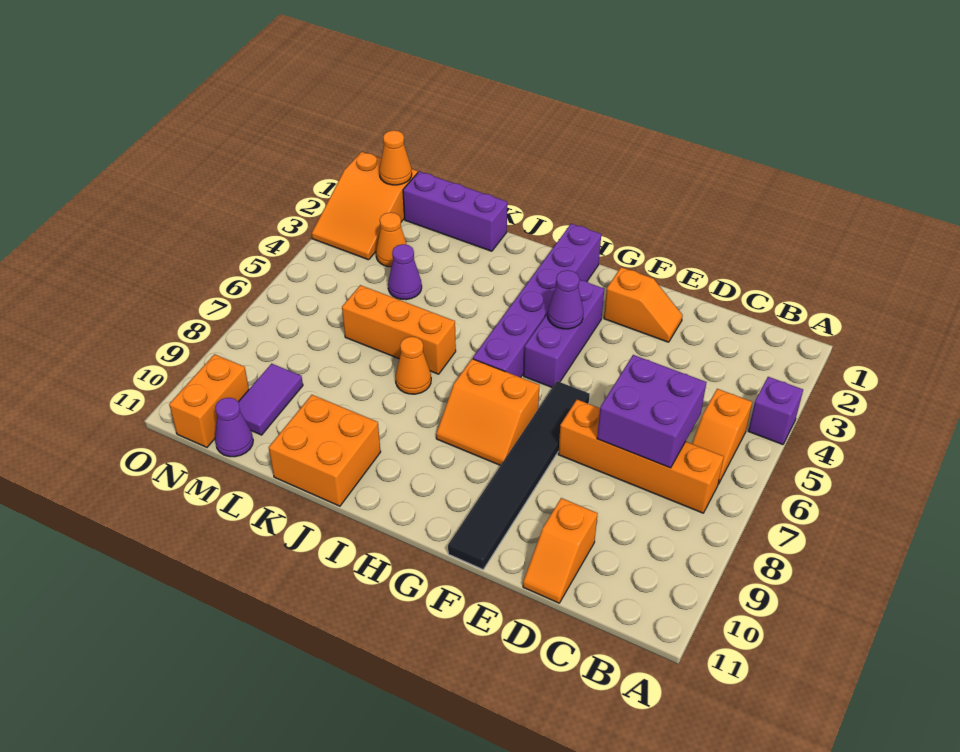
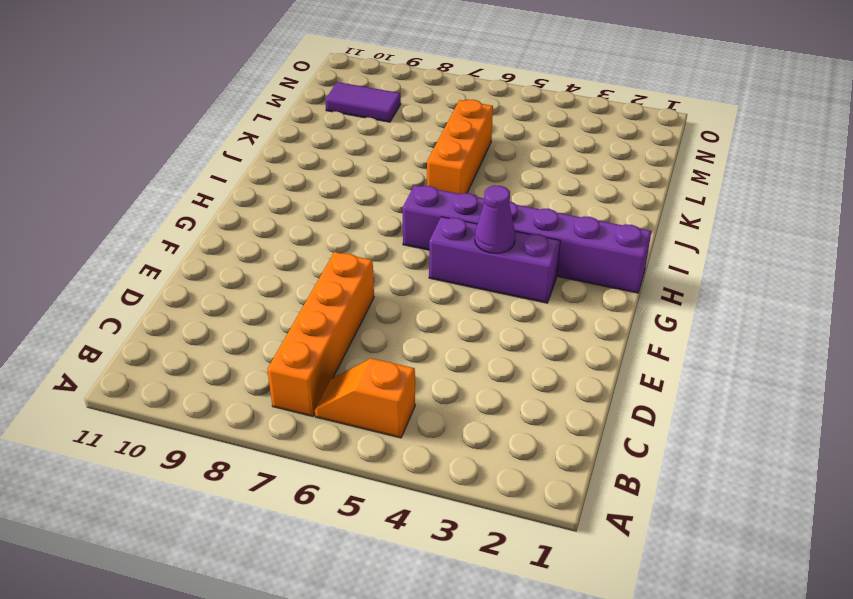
none -> purple brick A4 level 1
none -> orange slope D10:D11 level 1 top 10
none -> orange slope E2:F2 level 1 top F

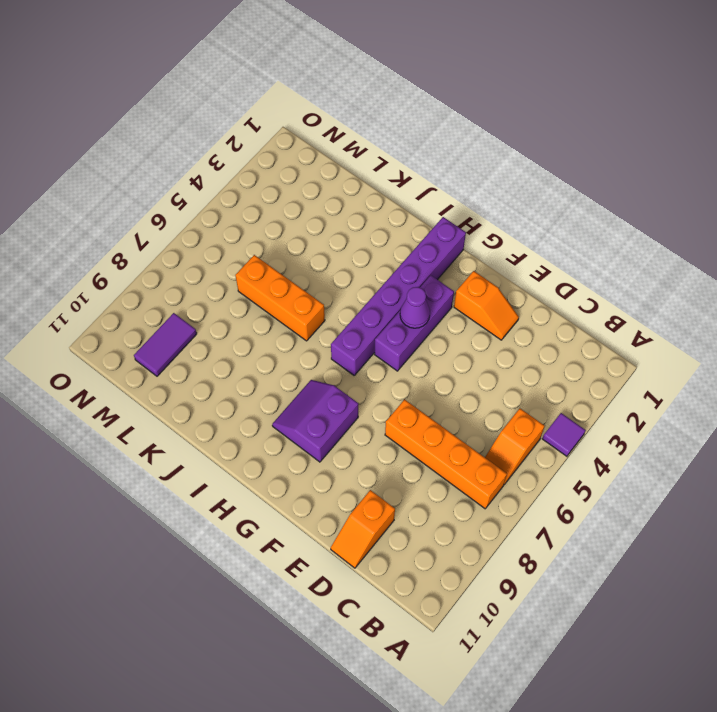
purple tile A4 level 1 -> purple brick A4 level 1
purple slope G8:H9 level 1 top G -> orange slope G7:H8 level 1 top 7
none -> black tile F6:F11 level 1
none -> orange cone J7 level 1
none -> orange brick J10:K11 level 1

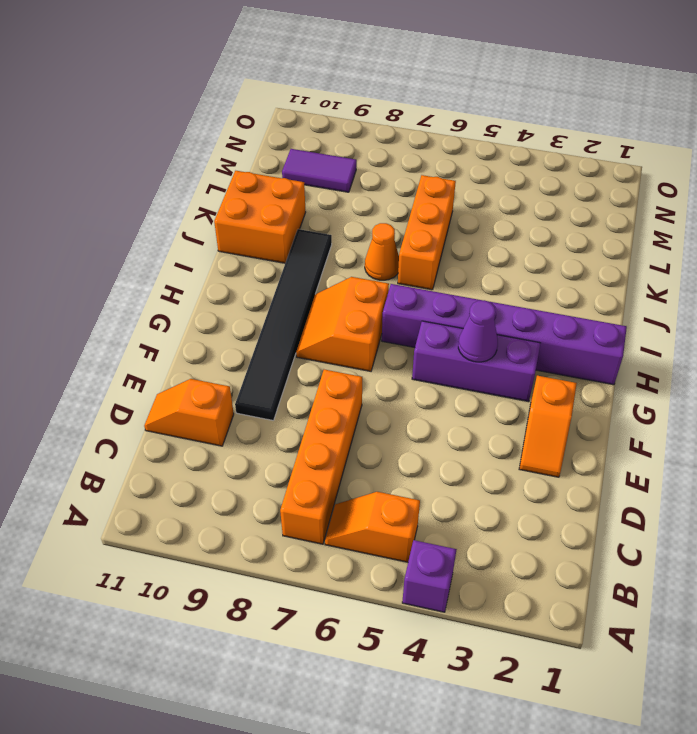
black tile E9:J9 level 1 -> black tile F6:F11 level 1
none -> purple brick K1:M1 level 1
none -> purple cone L4 level 1
none -> orange cone M3 level 1

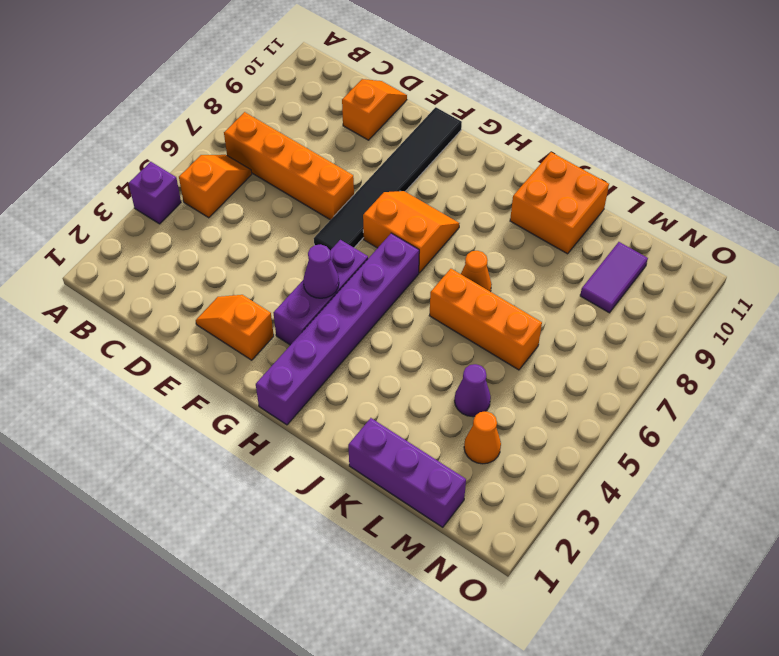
none -> purple cone M11 level 1
none -> orange slope N1:O3 level 1 top 1
none -> orange brick N10:N11 level 1

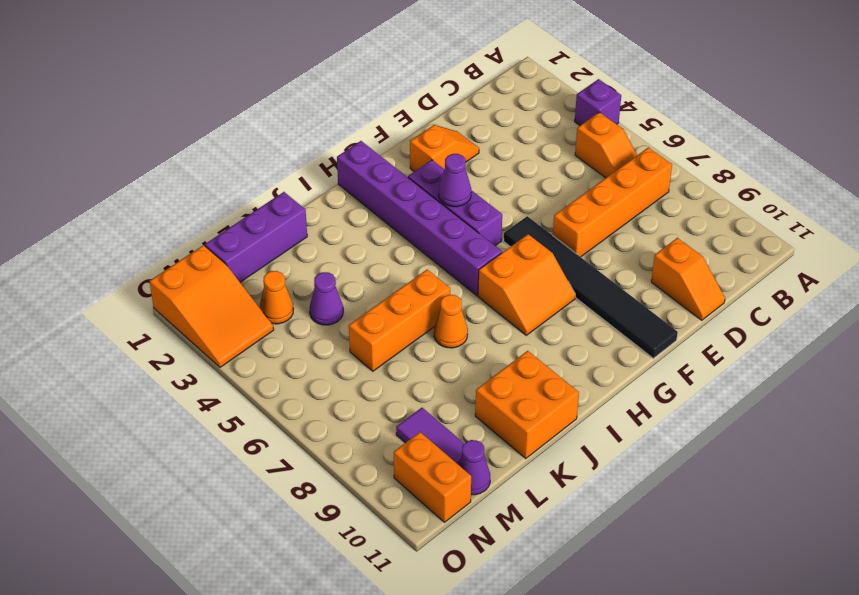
none -> purple brick C6:D7 level 2
none -> orange cone N1 level 2

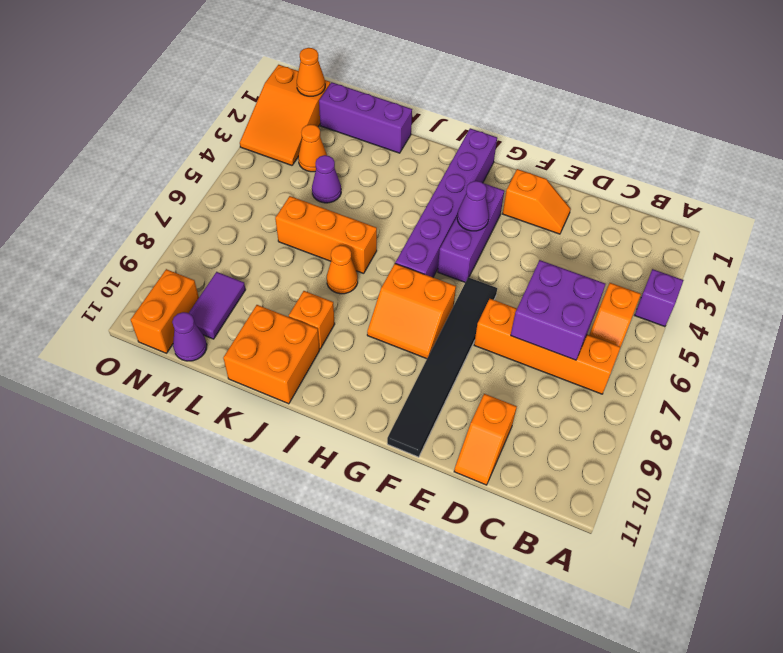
orange brick J9 level 1 -> none

